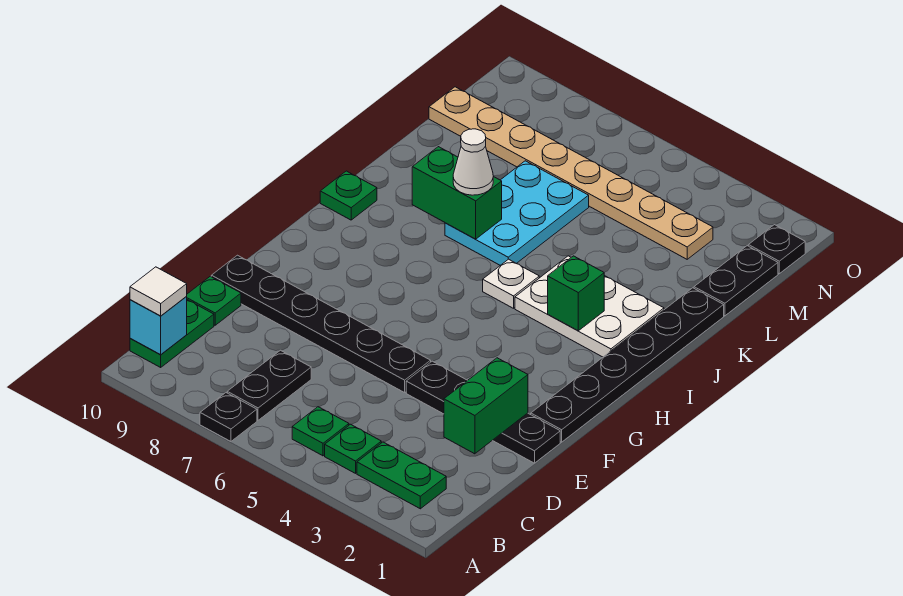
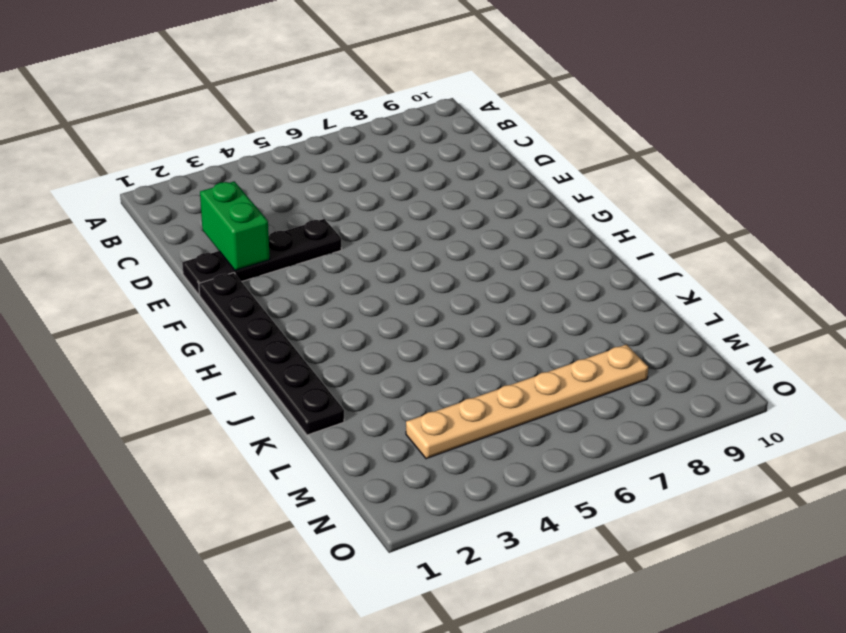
tan plate M3:M8 level 1 -> tan plate M3:M10 level 1
none -> black plate A7 level 1
none -> green plate B2:B3 level 1
none -> green plate B4 level 1

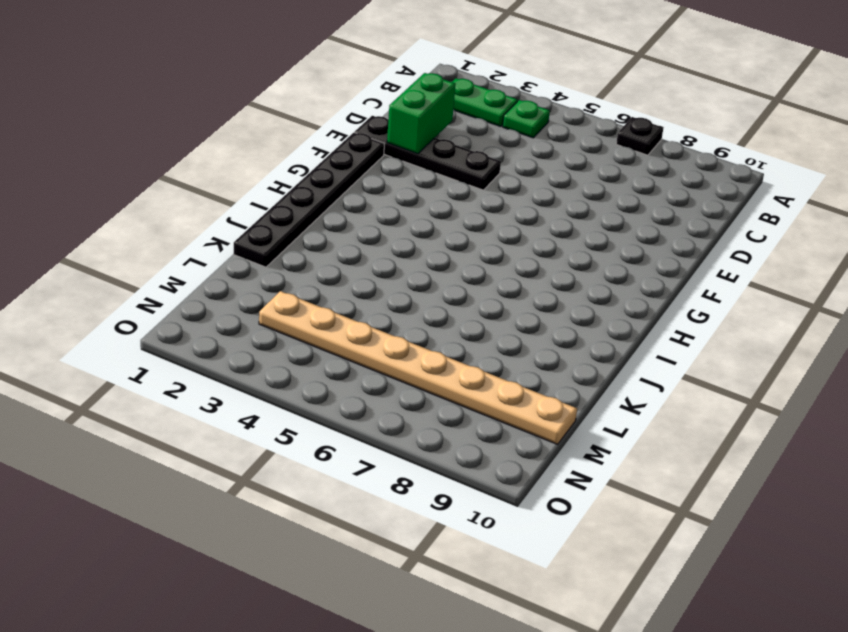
none -> green plate B5 level 1
none -> black plate B7:C7 level 1
none -> green plate B10:C10 level 1

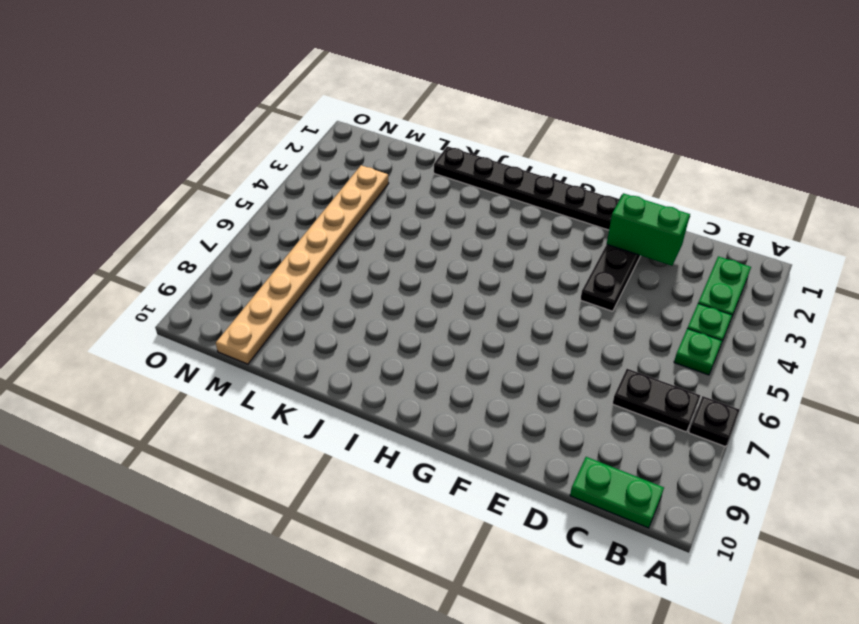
none -> green plate D10 level 1
none -> black plate E5:E10 level 1
none -> white plate I2:J4 level 1

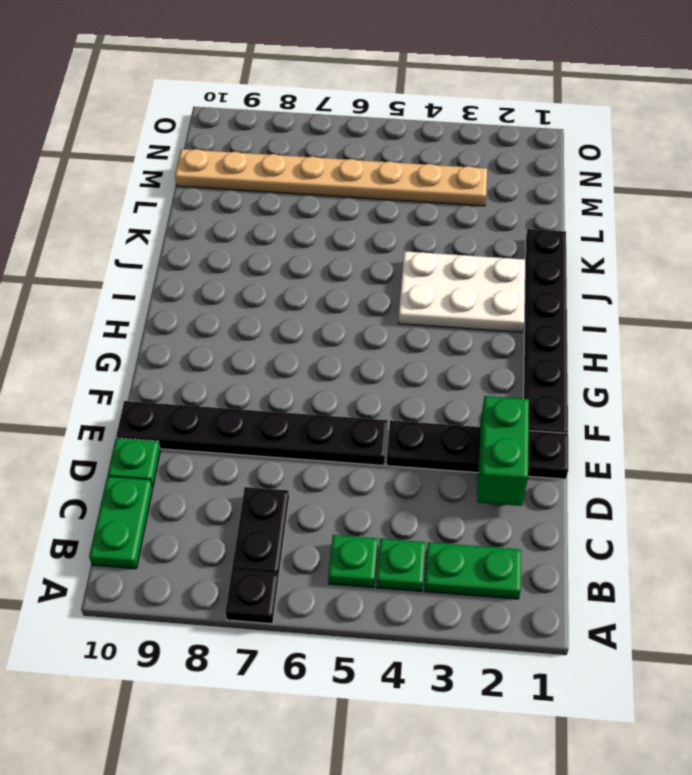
none -> white plate I5 level 1
none -> green plate I10 level 1
none -> cyan plate J6:L7 level 1

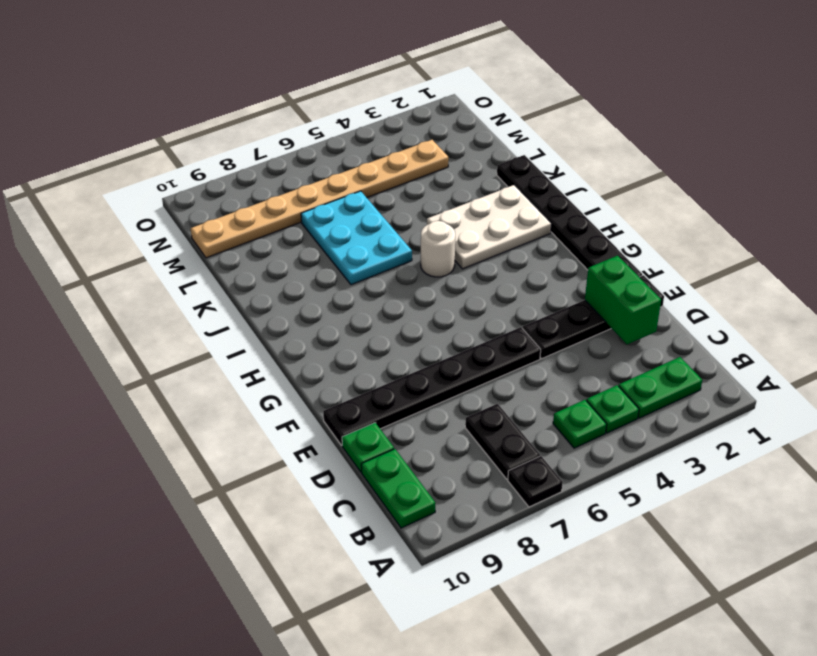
white round brick I5 level 1 -> white plate I5 level 1
none -> green plate I10 level 1
none -> black plate L1:M1 level 1
none -> black plate N1 level 1

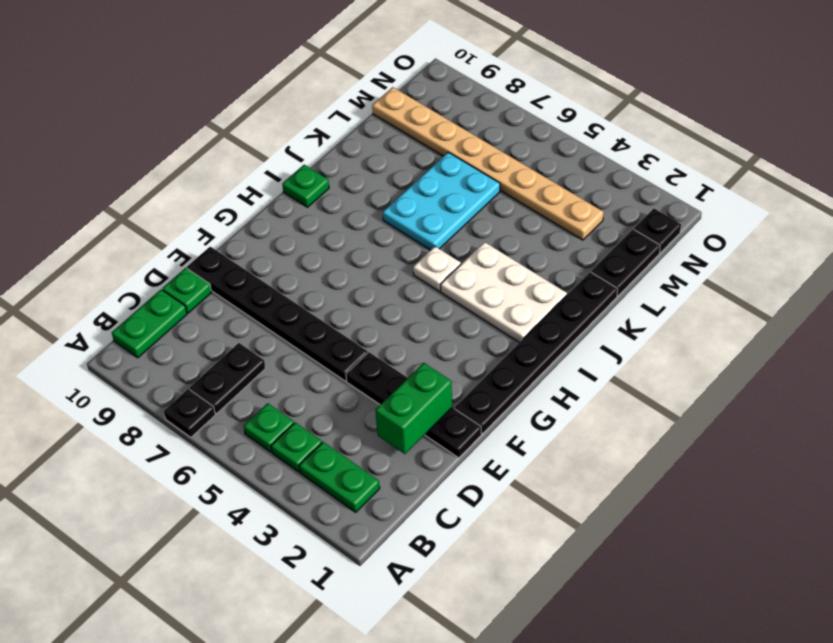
none -> cyan brick B10 level 2
none -> green brick I3 level 2
none -> green brick J7:J8 level 2

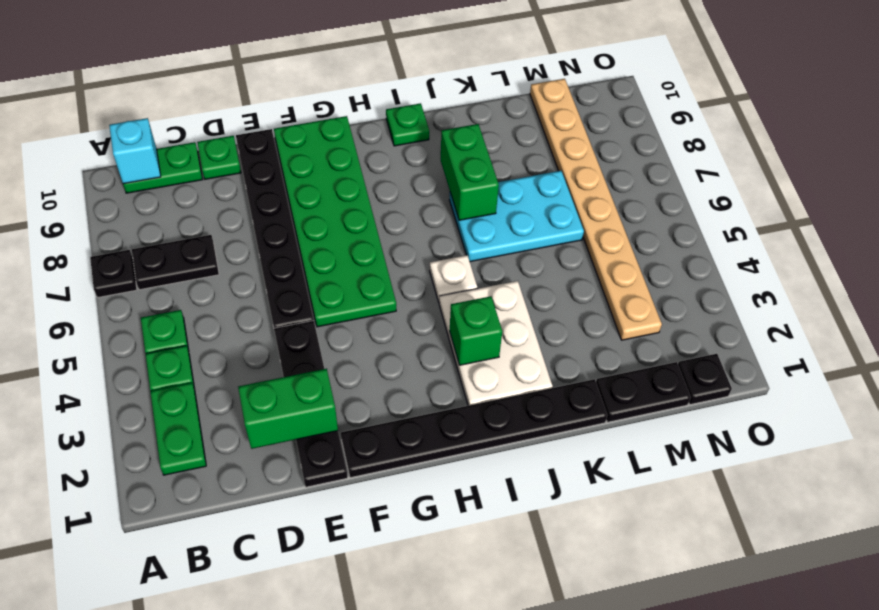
green plate F5:G10 level 1 -> none
none -> white tile B10 level 3
none -> white cone J7 level 3

